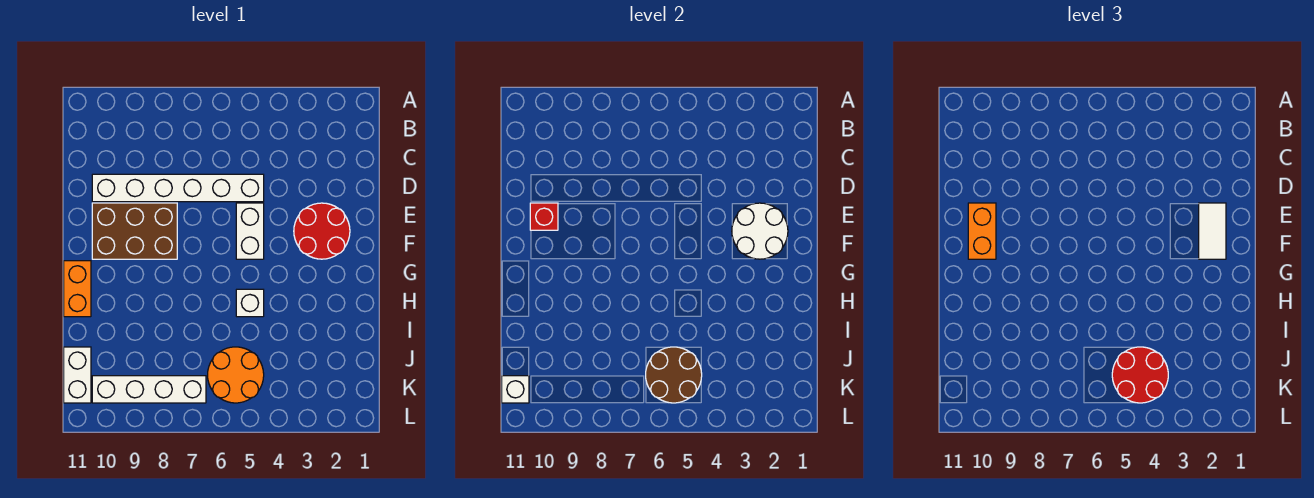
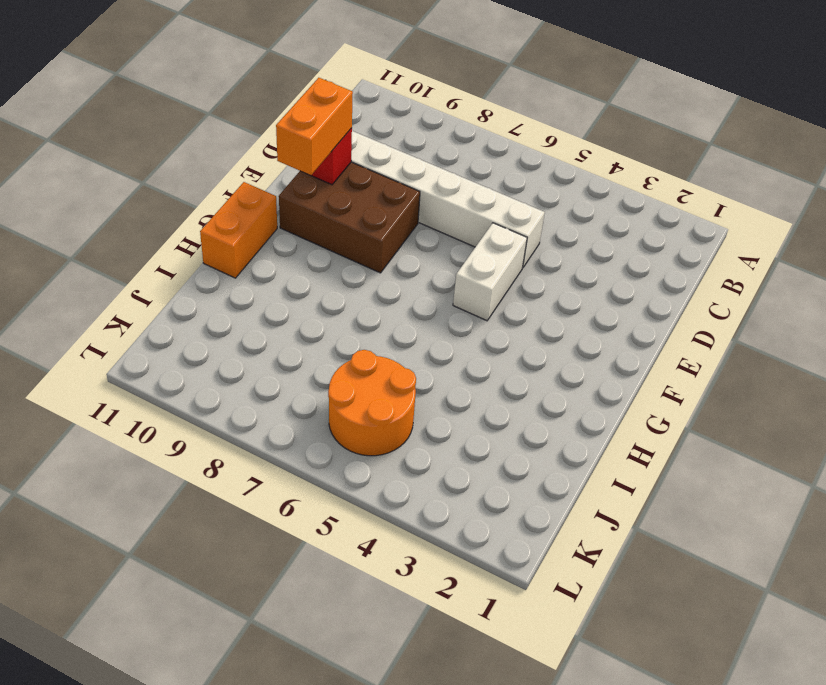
none -> red round brick E2:F3 level 1
none -> white brick H5 level 1
none -> white brick J11:K11 level 1

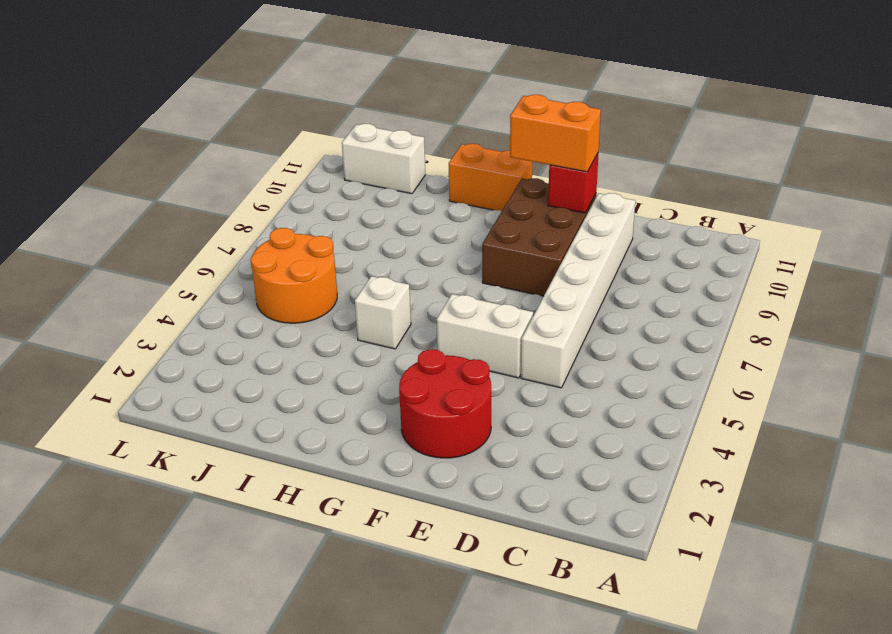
none -> white brick K7:K10 level 1
none -> white round brick E2:F3 level 2
none -> brown round brick J5:K6 level 2

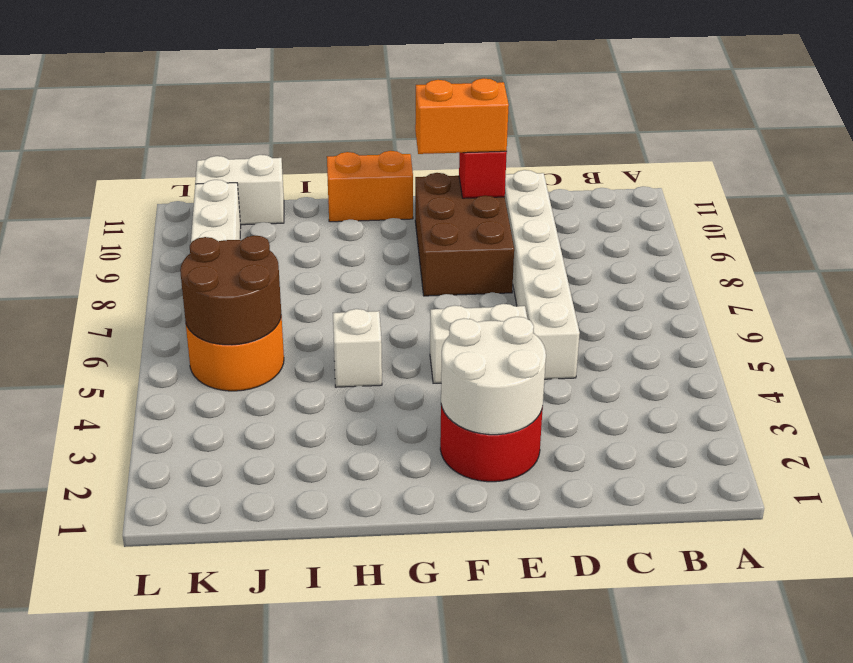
none -> white brick K11 level 2
none -> white tile E2:F2 level 3
none -> red round brick J4:K5 level 3

